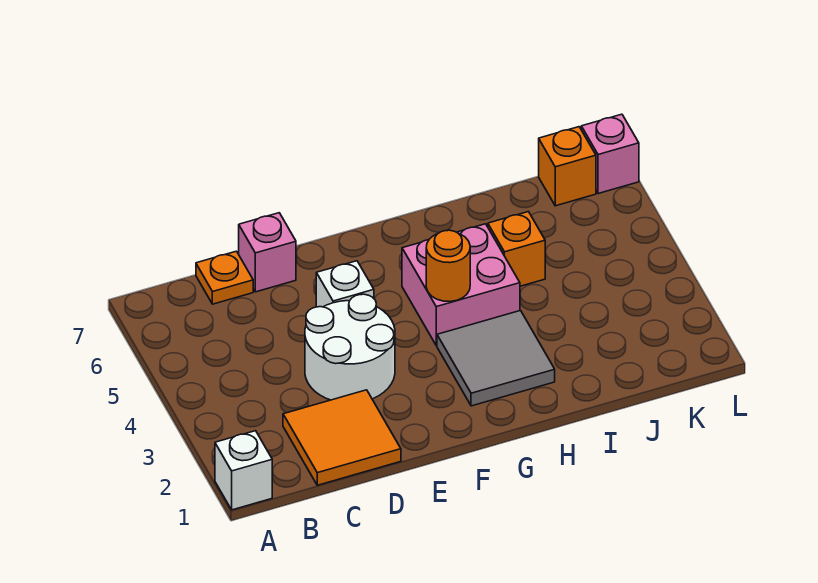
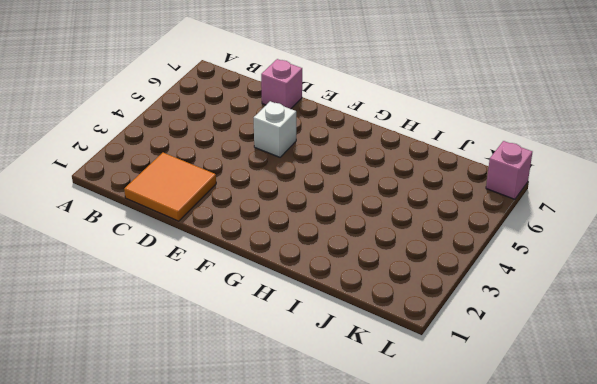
none -> white brick A1 level 1
none -> orange plate C7 level 1
none -> white round brick D3:E4 level 1

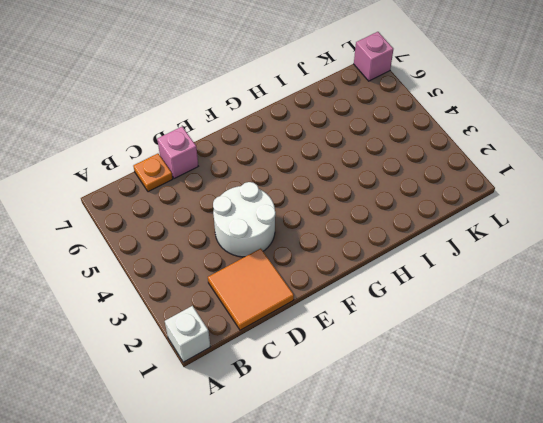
none -> white brick E5 level 1
none -> grey tile G2:H3 level 1
none -> pink brick G4:H5 level 1

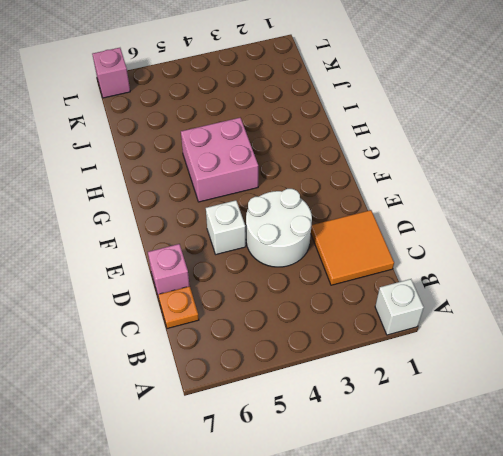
none -> grey tile G2:H3 level 1
none -> orange brick I5 level 1
none -> orange brick K7 level 1

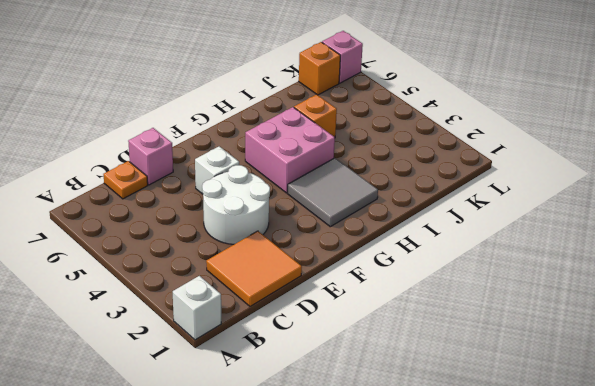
none -> orange round brick G4 level 2

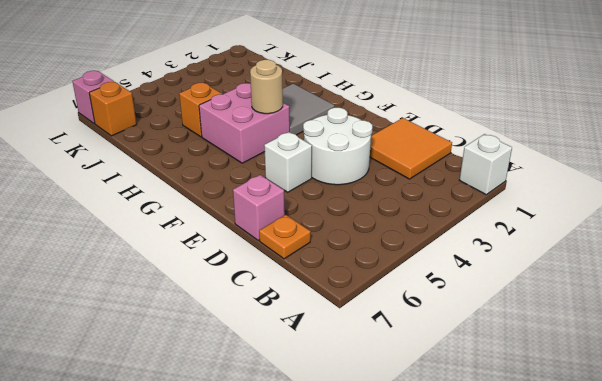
tan round brick G4 level 2 -> orange round brick G4 level 2

